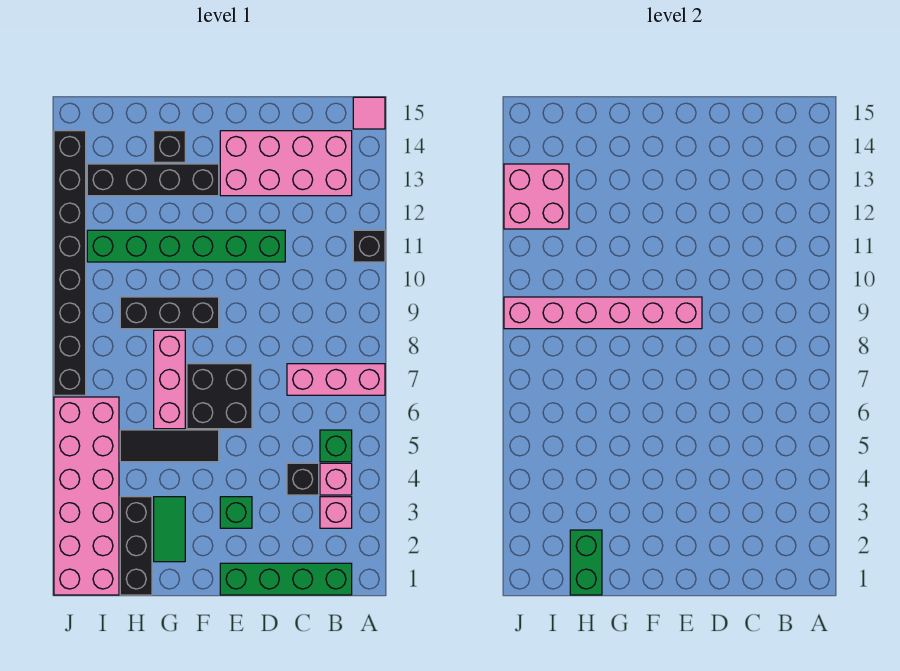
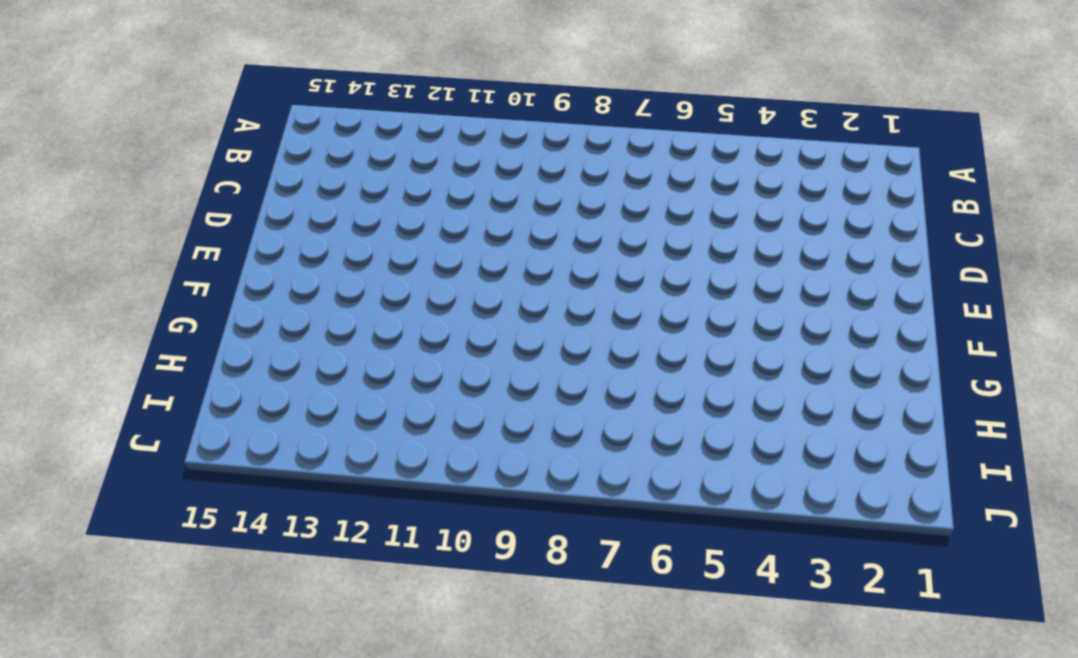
none -> pink brick A7:C7 level 1
none -> black brick A11 level 1
none -> pink tile A15 level 1

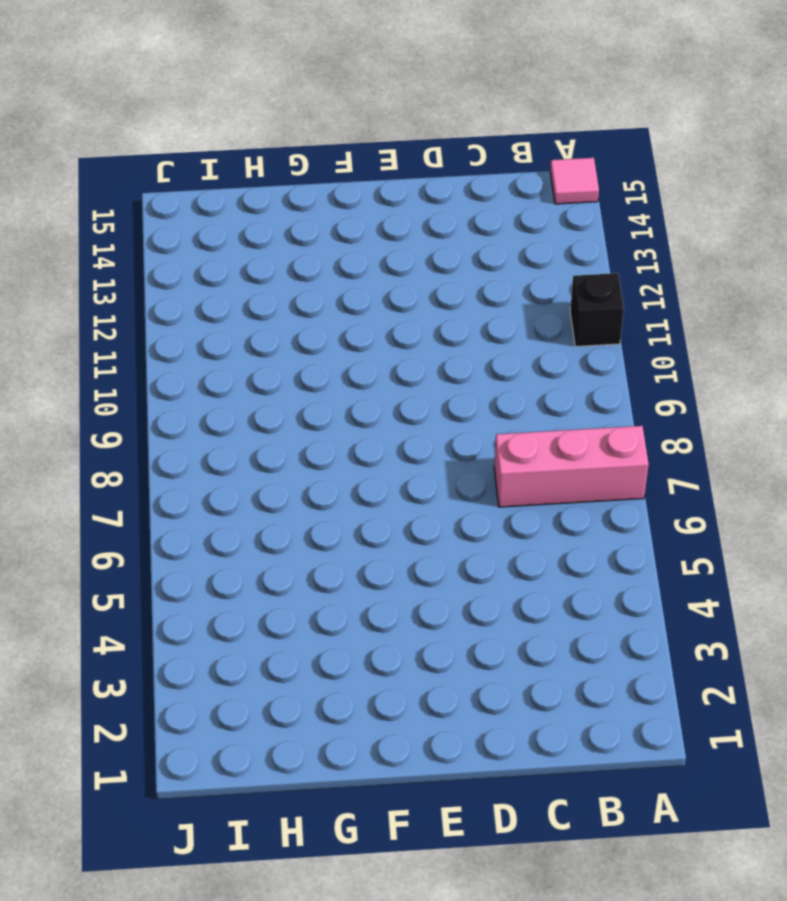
none -> green brick B1:E1 level 1
none -> pink brick B3 level 1
none -> pink brick B4 level 1

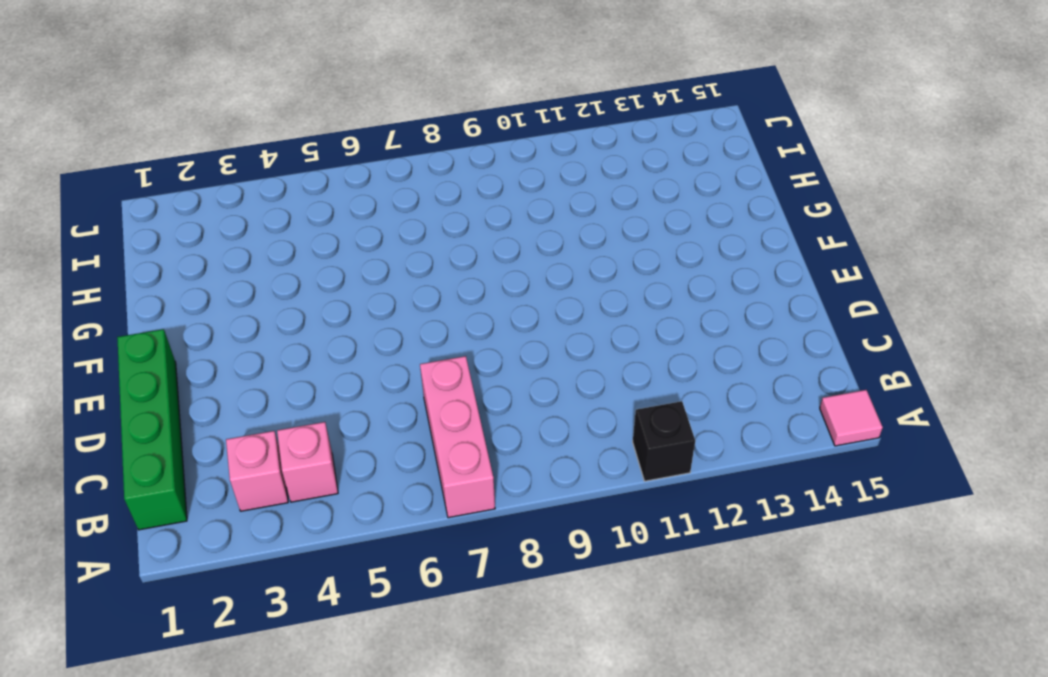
none -> green brick B5 level 1
none -> pink brick B13:E14 level 1
none -> black brick C4 level 1

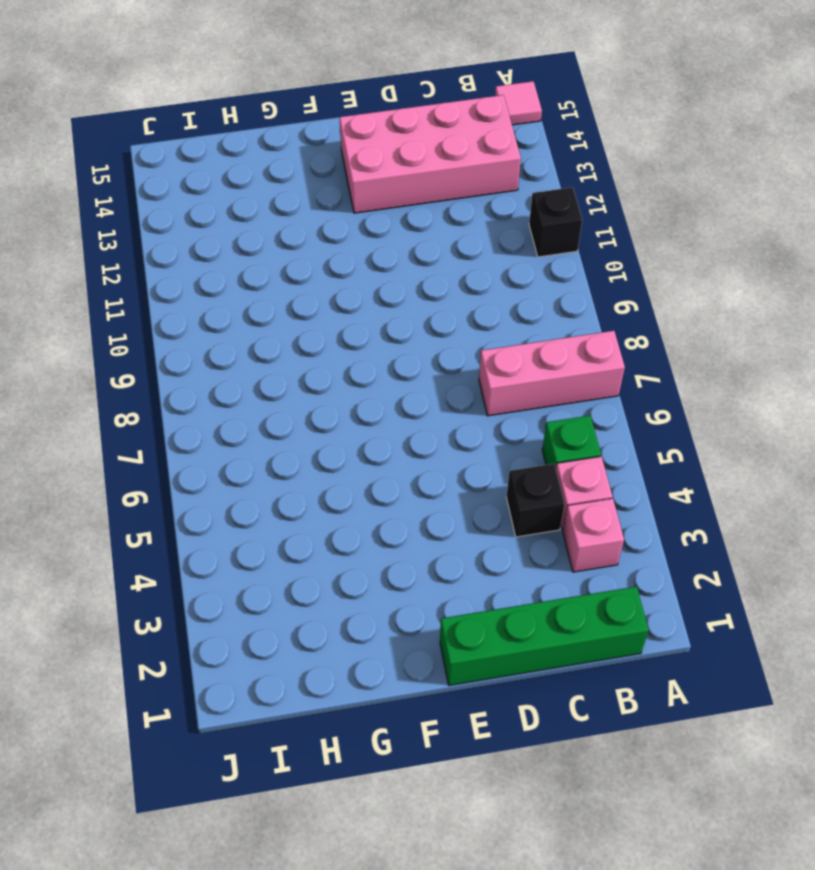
none -> green brick D11:I11 level 1
none -> green brick E3 level 1
none -> black brick E6:F7 level 1

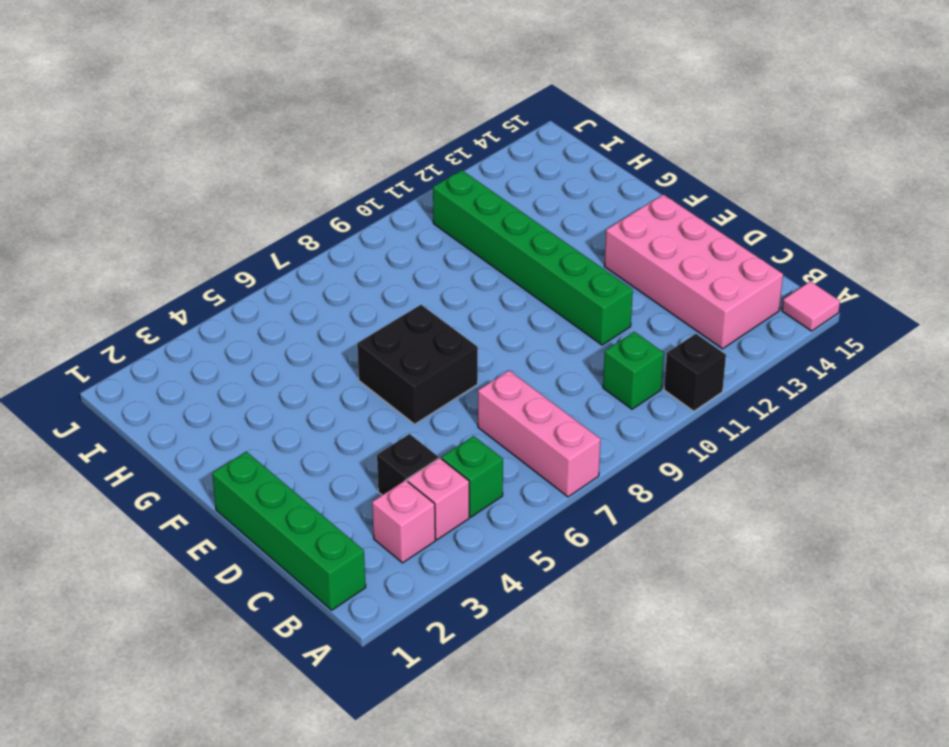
green brick B10 level 1 -> green brick E3 level 1
none -> black tile F5:H5 level 1
none -> black brick F9:H9 level 1
none -> black brick F13:I13 level 1

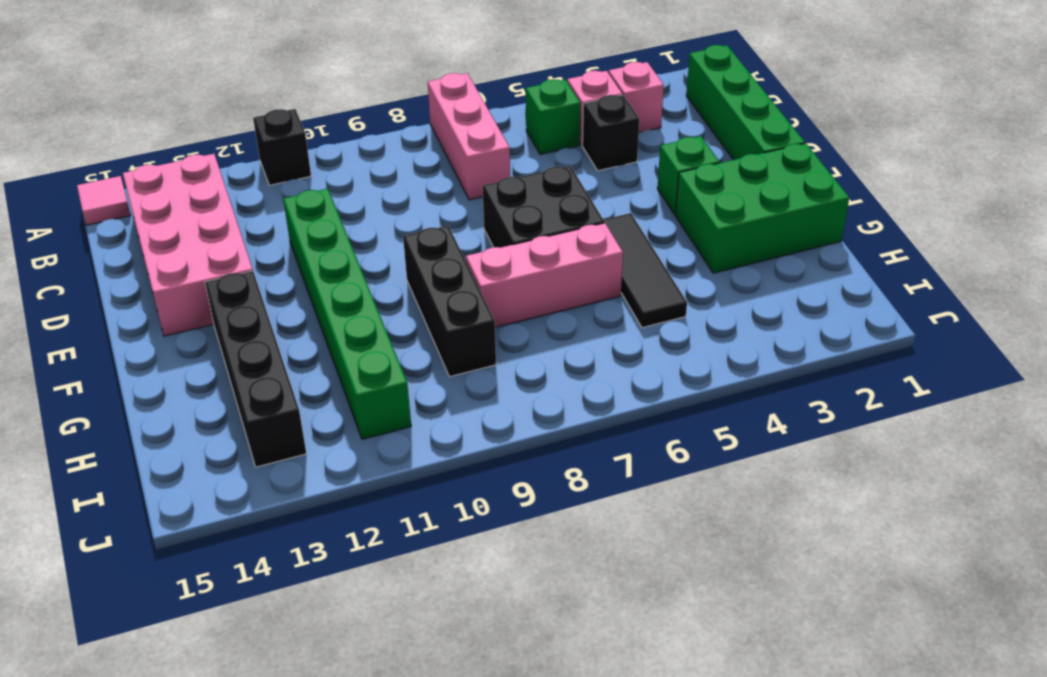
green brick F1:G3 level 1 -> green tile G2:G3 level 1
none -> black brick G14 level 1
none -> black brick H1:H3 level 1
none -> pink brick I1:J6 level 1

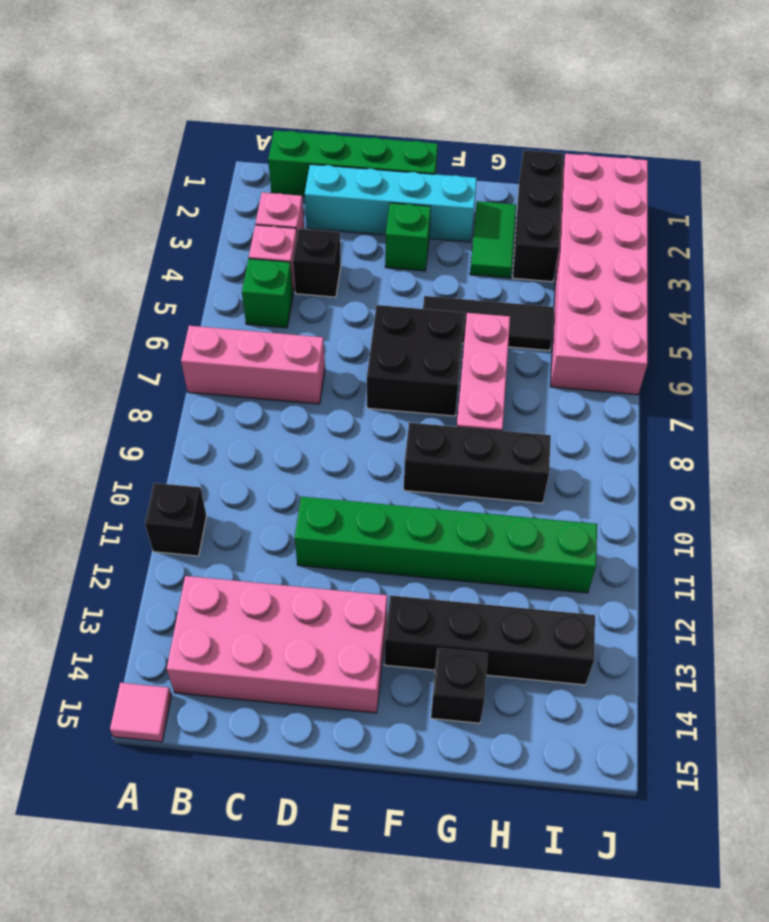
cyan brick C2:F2 level 1 -> none
none -> black brick J7:J14 level 1
none -> pink brick E9:J9 level 2
none -> green brick H1:H2 level 2

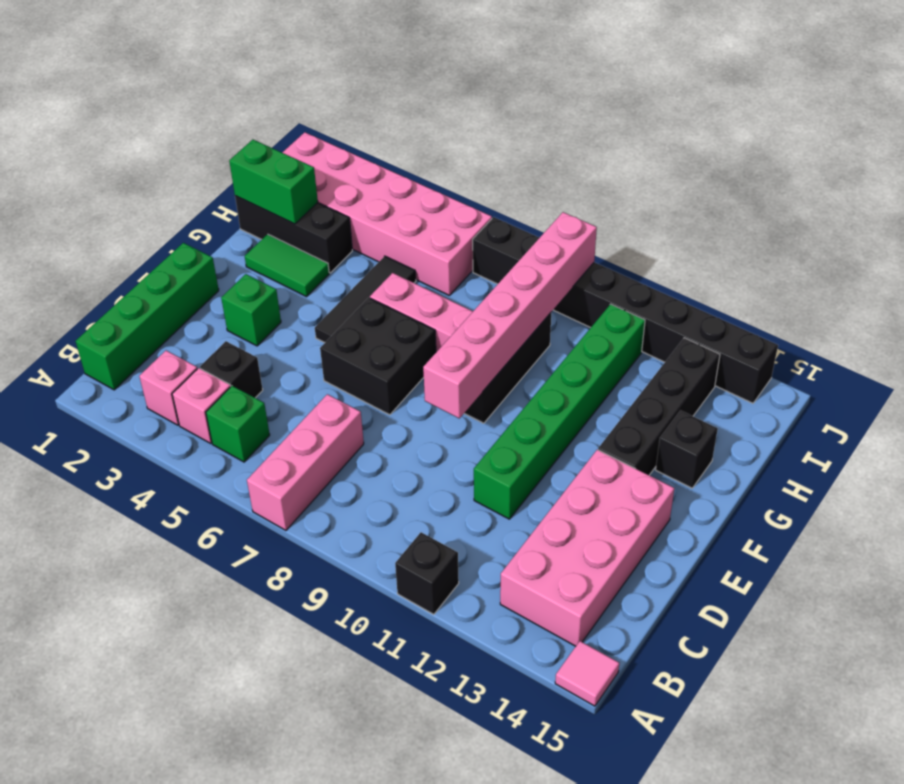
none -> pink brick I12:J13 level 2

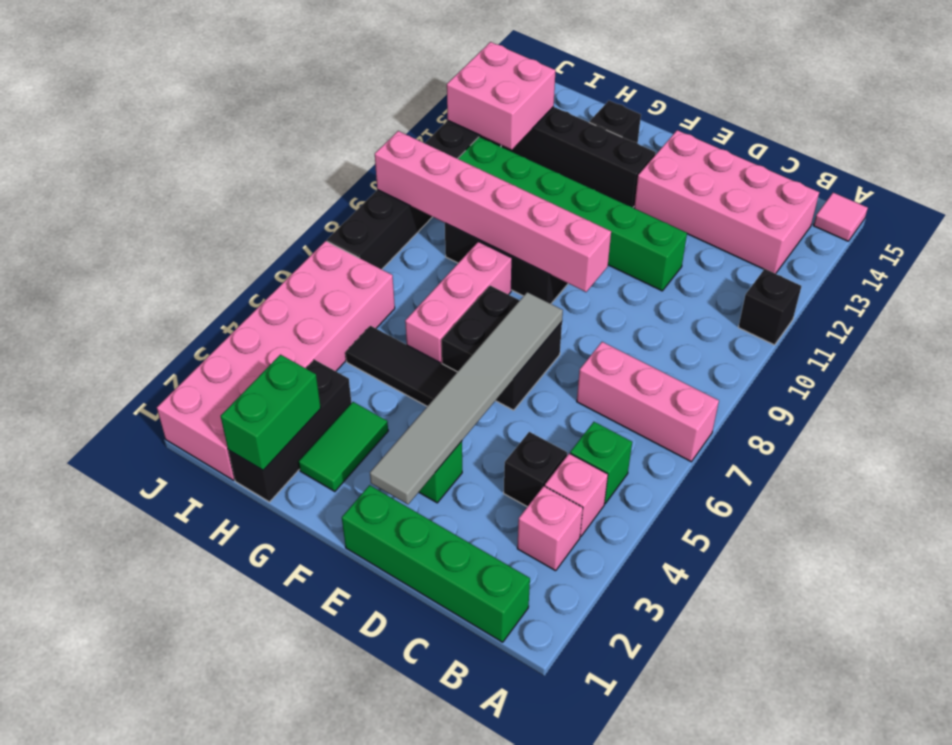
grey tile E2:E7 level 2 -> none

